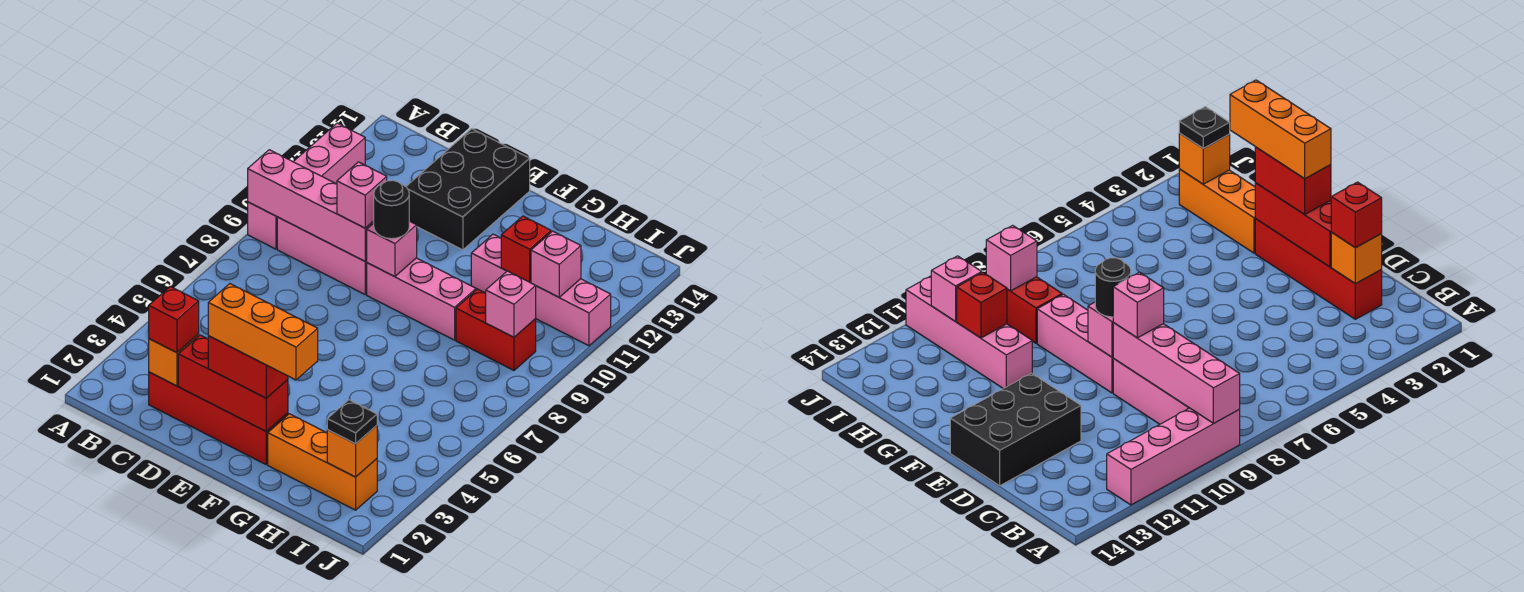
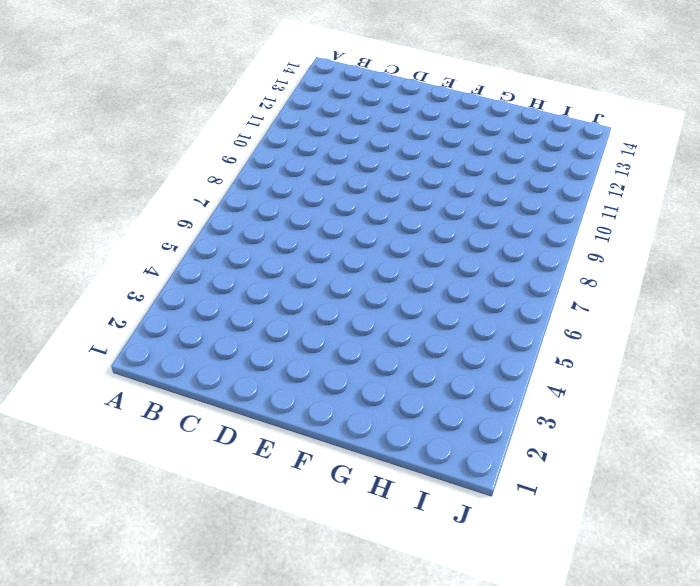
none -> pink brick A9:A12 level 1
none -> pink brick B9:D9 level 1
none -> red brick C2:F2 level 1

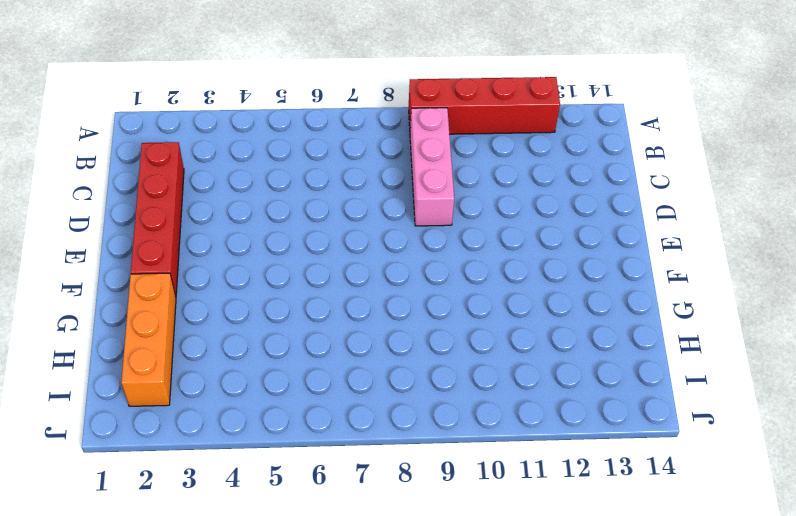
red brick A9:A12 level 1 -> pink brick A9:A12 level 1
none -> black brick D12:E14 level 1
none -> pink brick E9:G9 level 1
none -> pink brick G11:J11 level 1

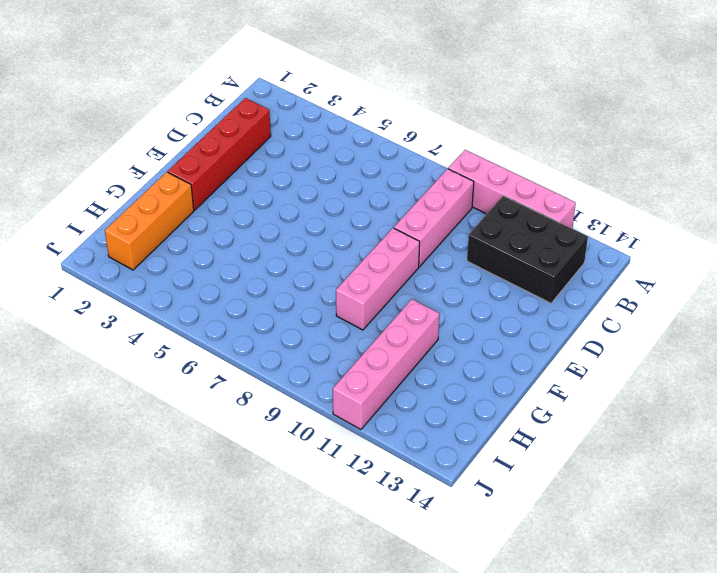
black brick B11:C13 level 1 -> black brick D12:E14 level 1
none -> red brick H9:I9 level 1
none -> pink brick A9:D9 level 2
none -> orange brick C2 level 2

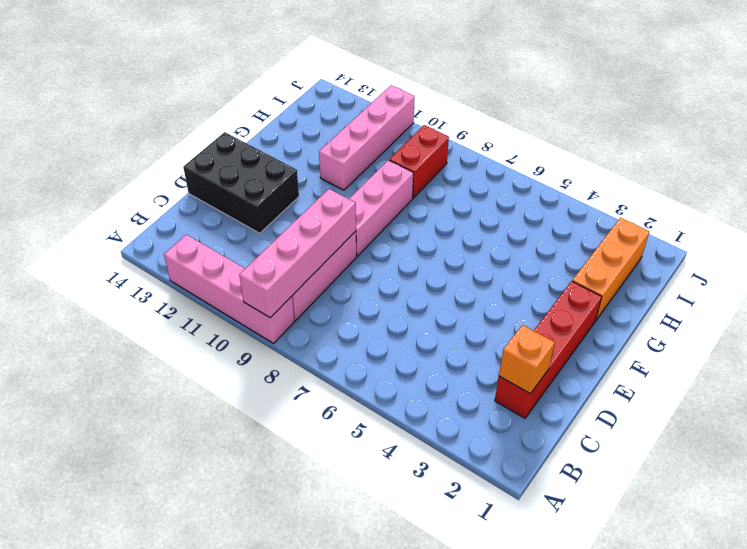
none -> red brick D2:F2 level 2
none -> pink brick E9 level 2
none -> red brick H11 level 2

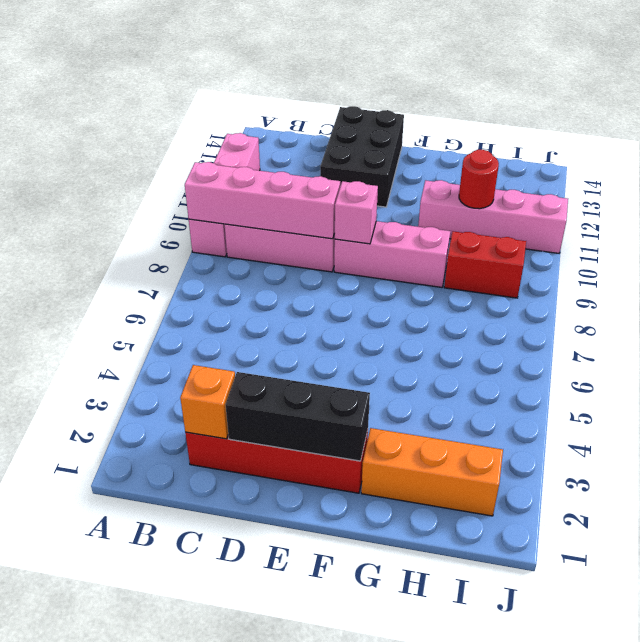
black brick D2:F2 level 2 -> red brick D2:F2 level 2
red round brick H11 level 2 -> red brick H11 level 2
none -> orange brick I2 level 2
none -> pink brick I9 level 2
none -> pink brick I11 level 2

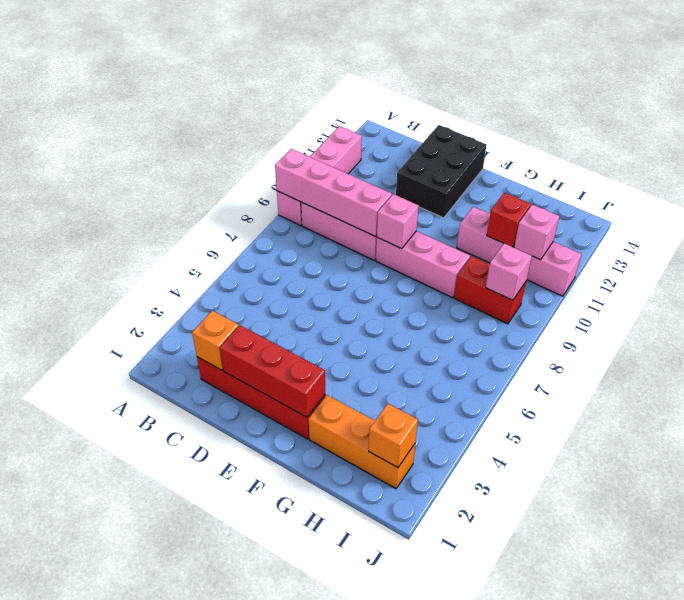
none -> red brick C2 level 3
none -> pink brick D9 level 3
none -> red brick E2:F2 level 3

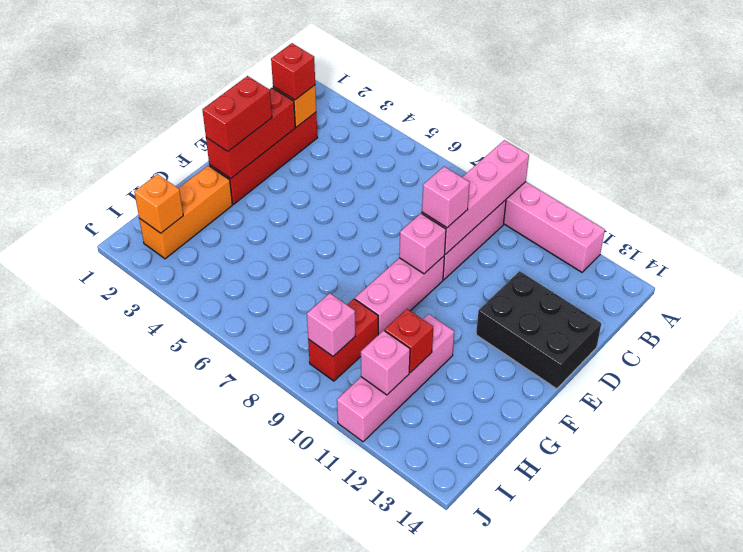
none -> black round brick E9 level 3
none -> black plate I2 level 3
none -> orange brick E2:G2 level 4

